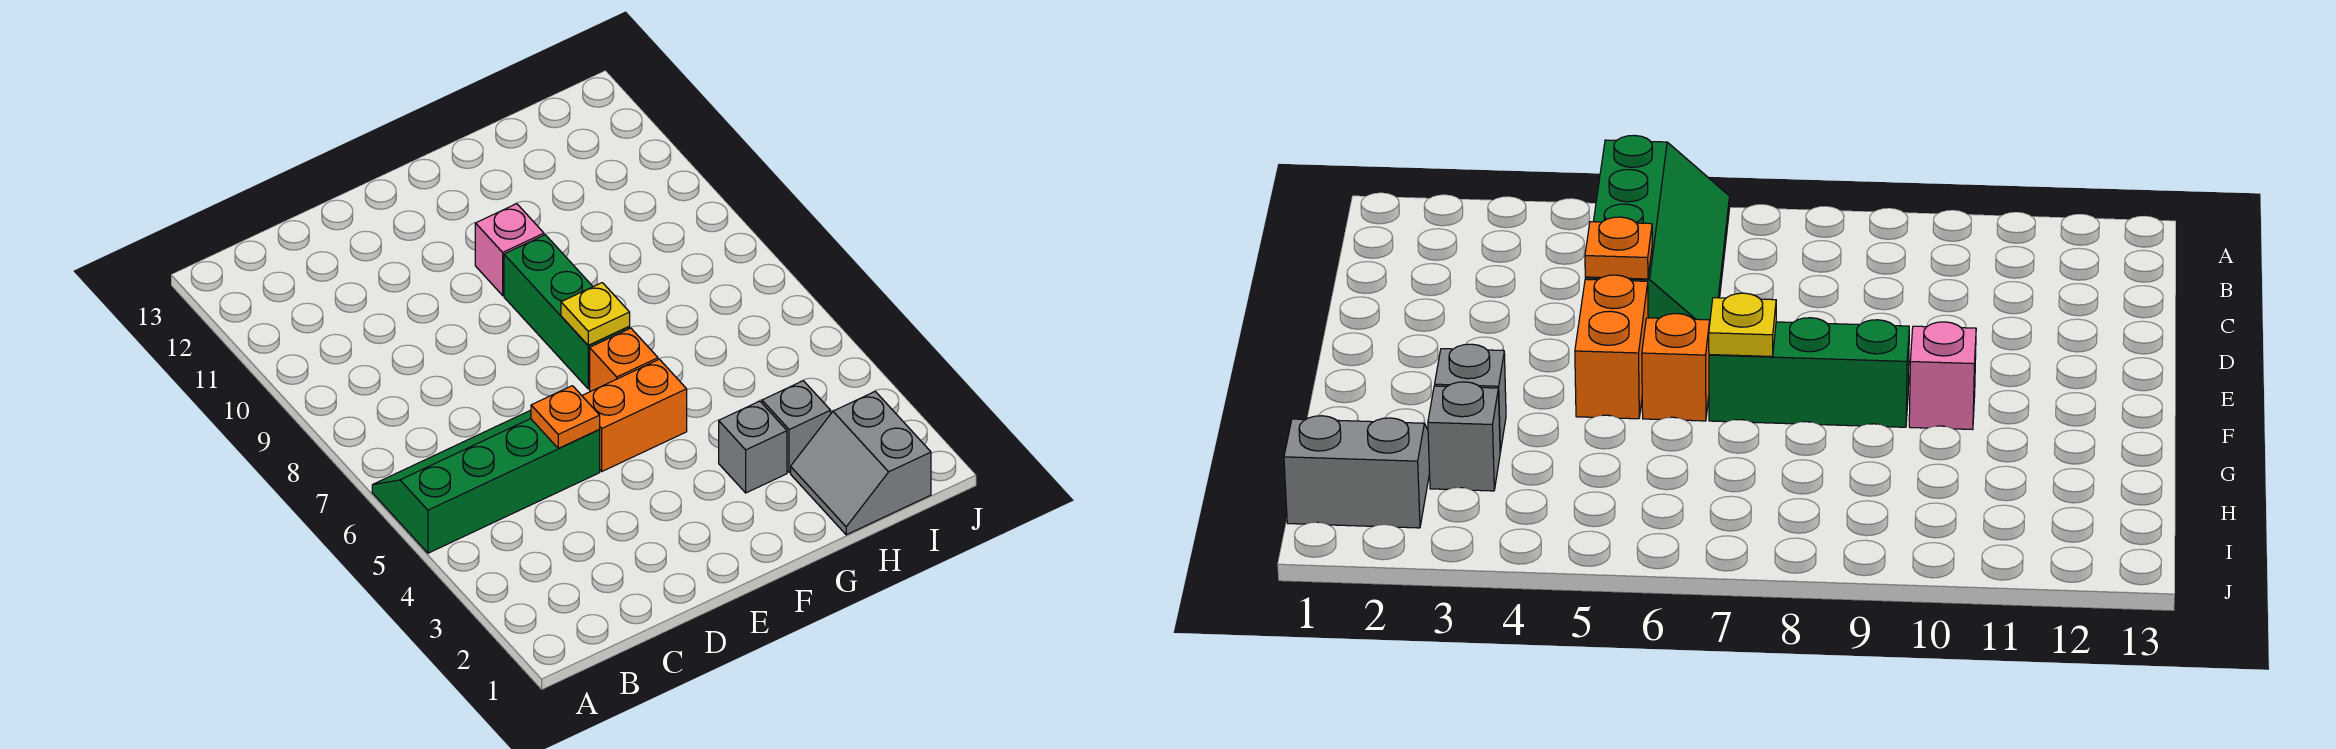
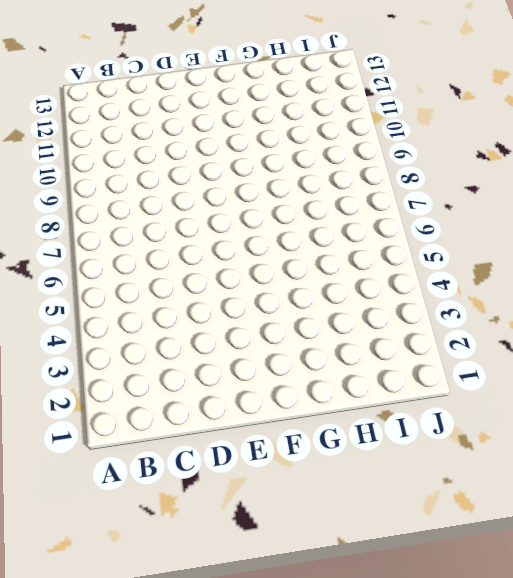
none -> green slope A5:D6 level 1 top 5
none -> orange brick E5:F5 level 1

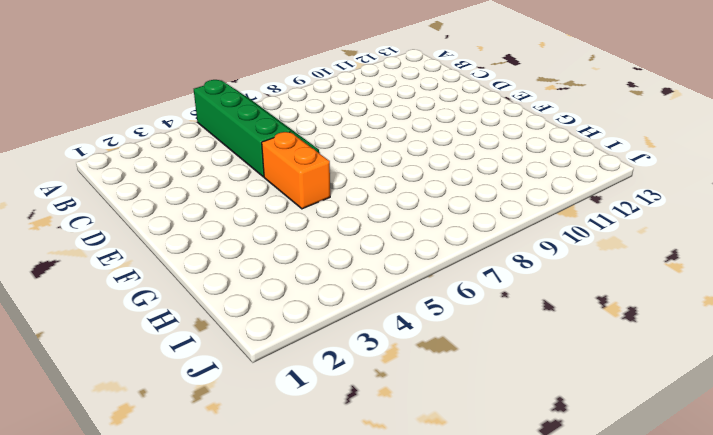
none -> orange brick F6 level 1
none -> green brick F7:F9 level 1

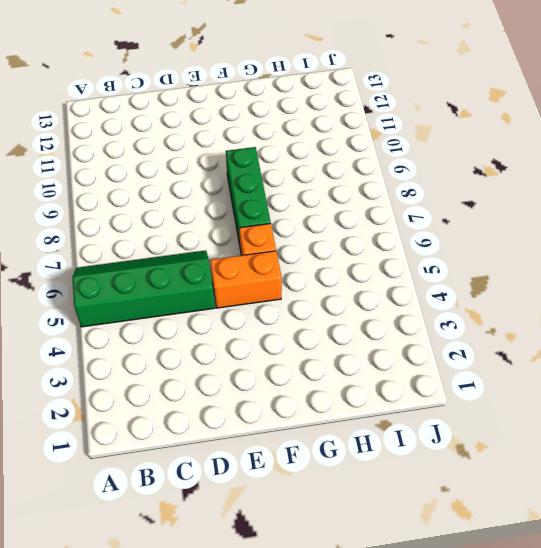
none -> pink brick F10 level 1
none -> grey brick G3 level 1

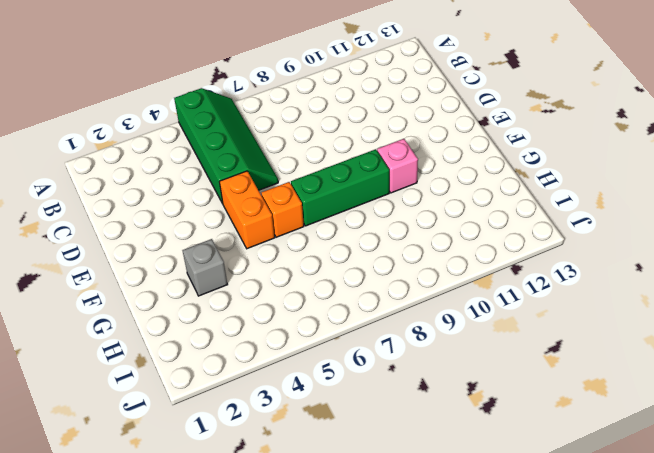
none -> grey slope H1:I2 level 1 top I
none -> grey brick H3 level 1

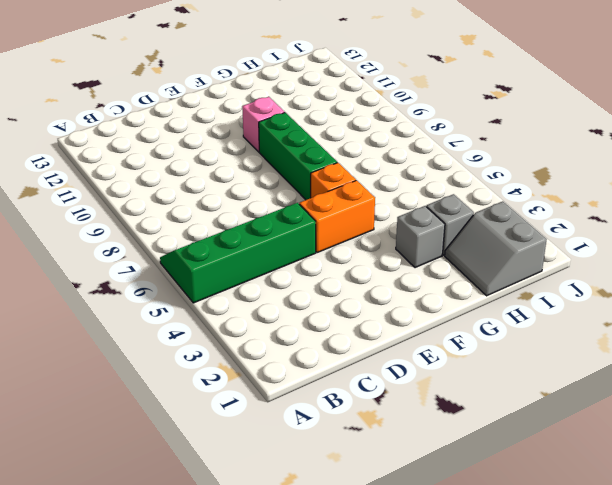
none -> orange plate D5 level 2
none -> yellow plate F7 level 2

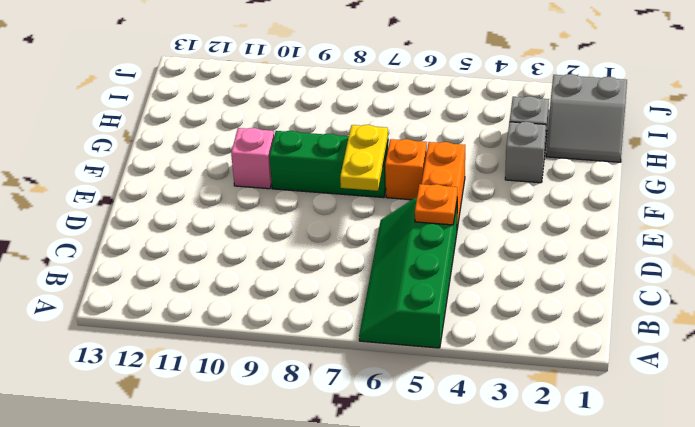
yellow plate E7:F7 level 2 -> yellow plate F7 level 2

